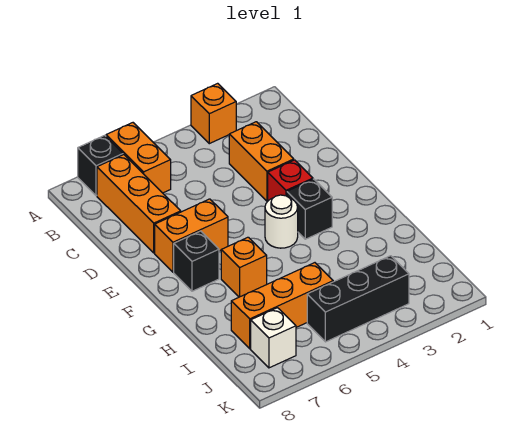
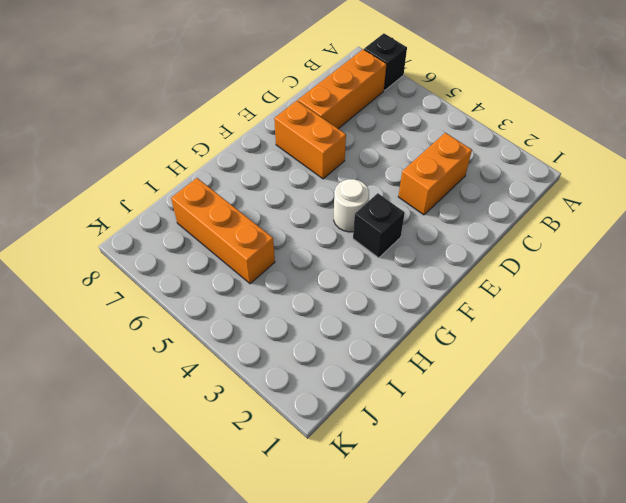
none -> orange brick A3 level 1
none -> orange brick A6:B6 level 1
none -> red brick E3 level 1

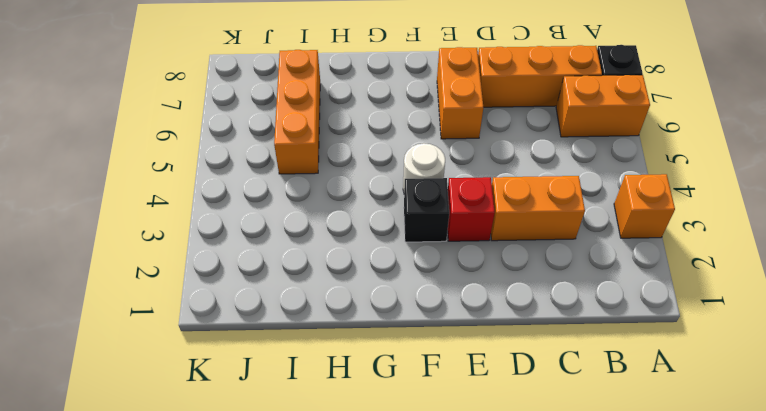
none -> black brick F7 level 1
none -> orange brick G6 level 1
none -> black brick J3:J5 level 1

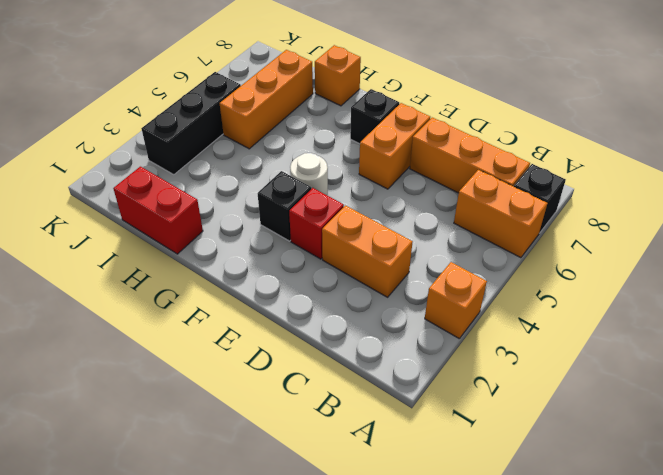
red brick H1:I1 level 1 -> none
orange brick H8 level 1 -> orange brick G6 level 1
none -> white brick J7 level 1

